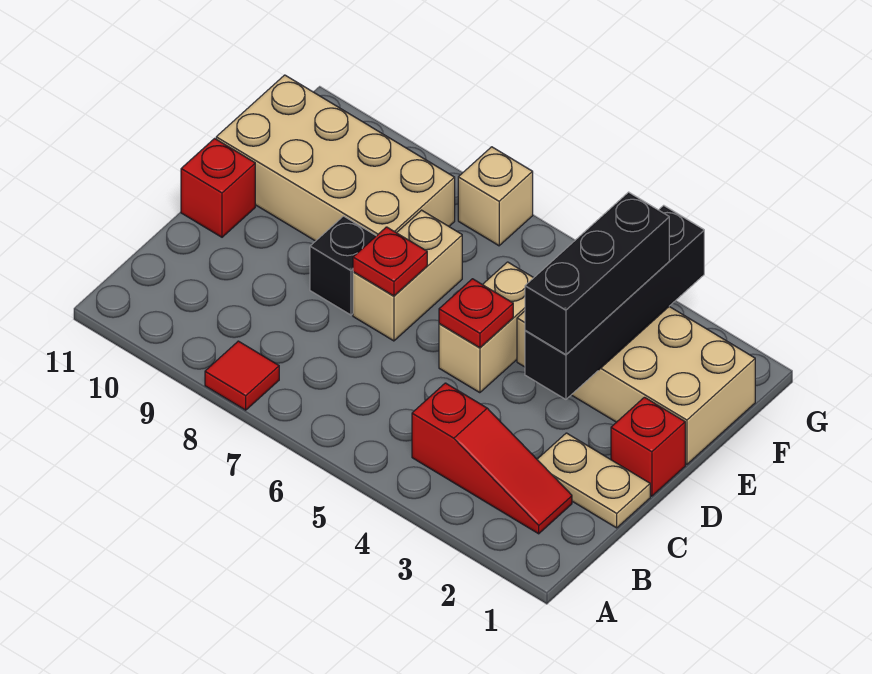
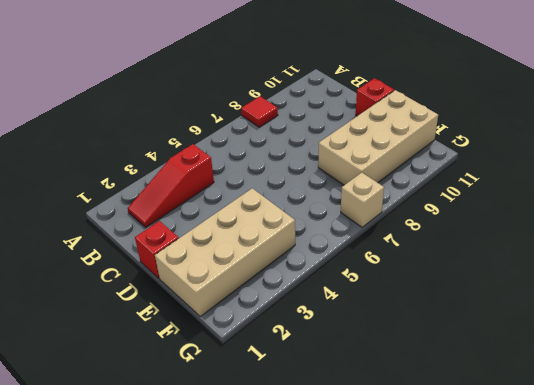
none -> tan plate C1:C2 level 1
none -> tan brick D5:E5 level 1
none -> tan brick D7:E7 level 1

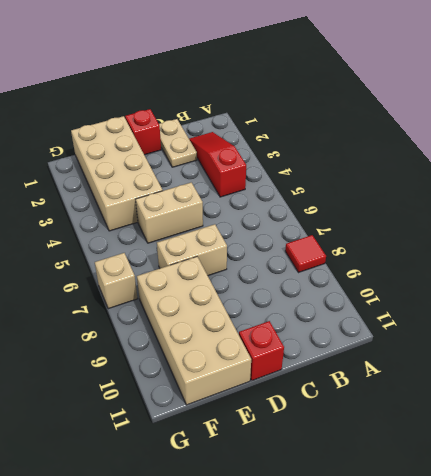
none -> black brick D8 level 1
none -> black brick D3:G3 level 2
none -> red plate D5 level 2

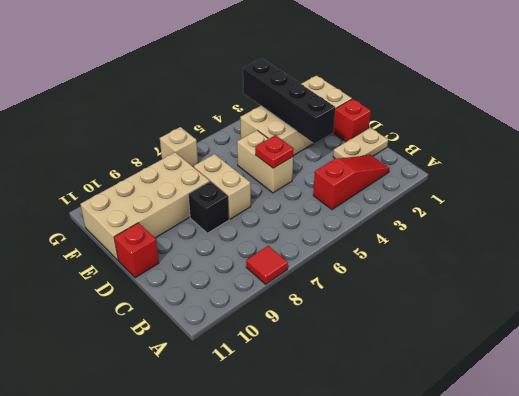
none -> red plate D7 level 2
none -> black brick D3:F3 level 3

